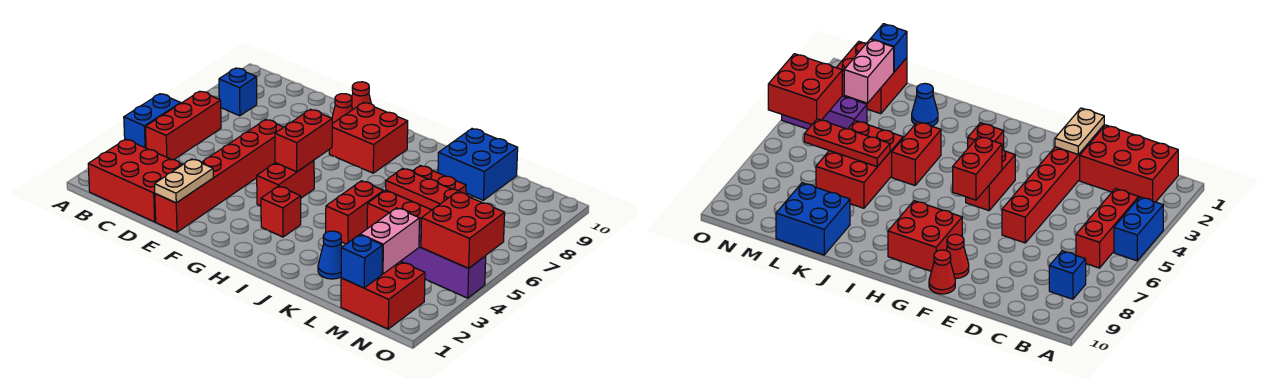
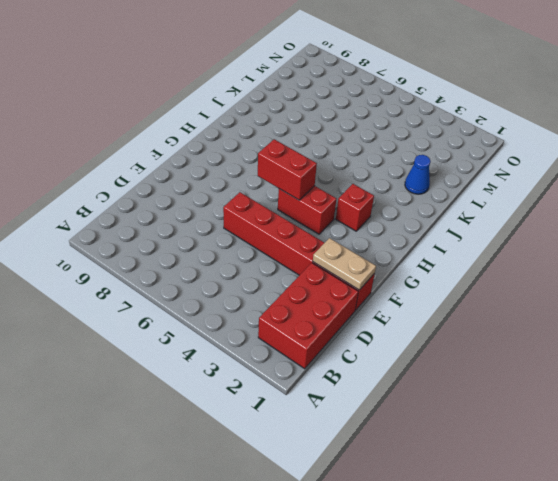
none -> blue brick A4:A5 level 1
none -> red brick B4:B6 level 1
none -> blue brick B8 level 1

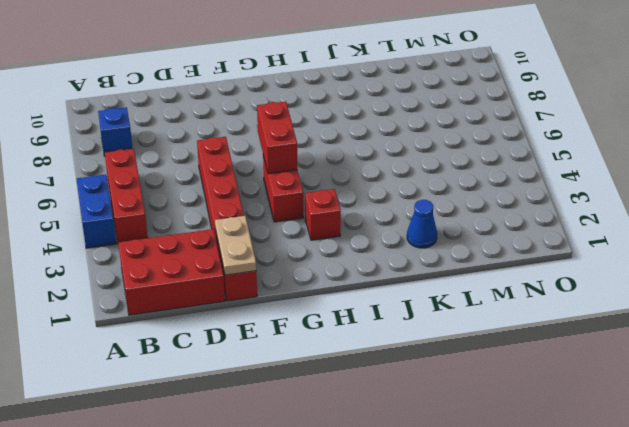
none -> red cone F9 level 1
none -> red cone F10 level 1
none -> red brick G8:H9 level 1

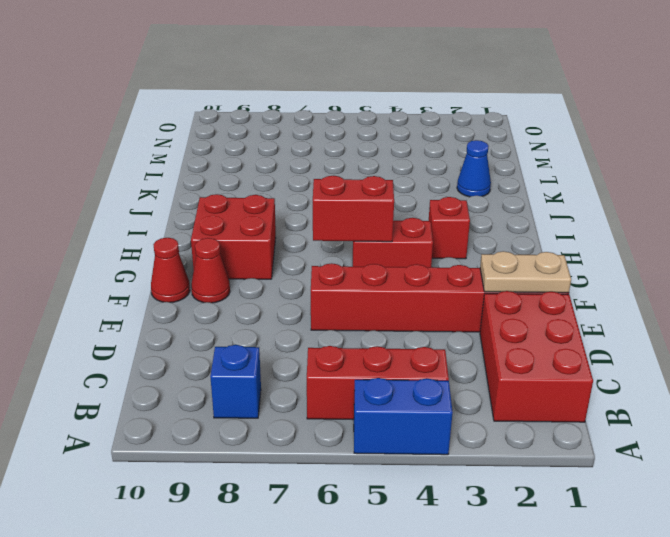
none -> red brick J4:J5 level 1
none -> red brick K5:L7 level 1
none -> blue brick K9:L10 level 1

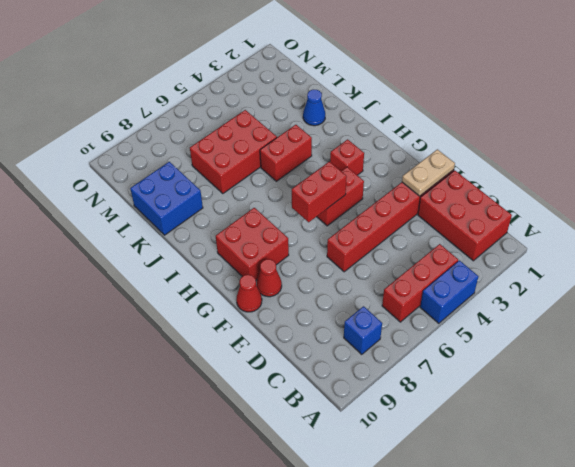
none -> red brick M1:N2 level 1
none -> purple brick M4:O4 level 1
none -> red plate K6:M6 level 2

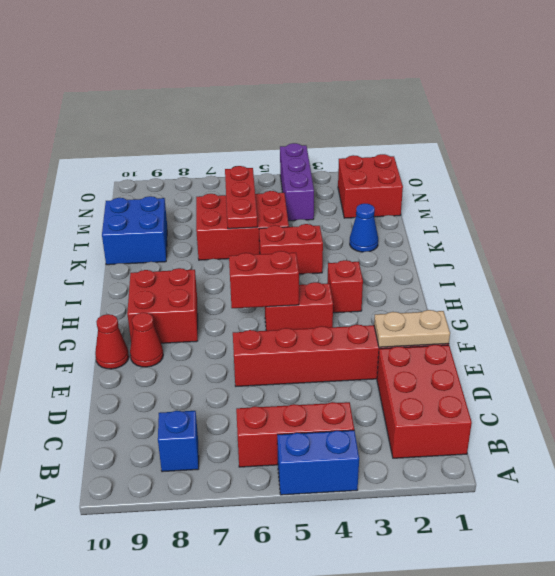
none -> blue brick M1 level 2
none -> pink brick M2:M3 level 2
none -> red brick N4:O5 level 2

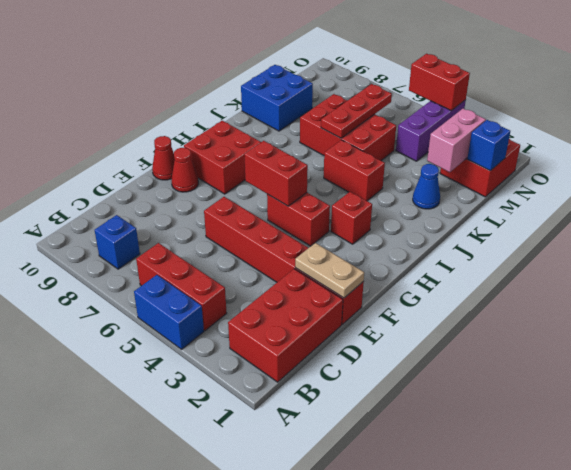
pink brick L2:M2 level 2 -> pink brick M2:M3 level 2
red brick O4:O5 level 2 -> red brick N4:O5 level 2

